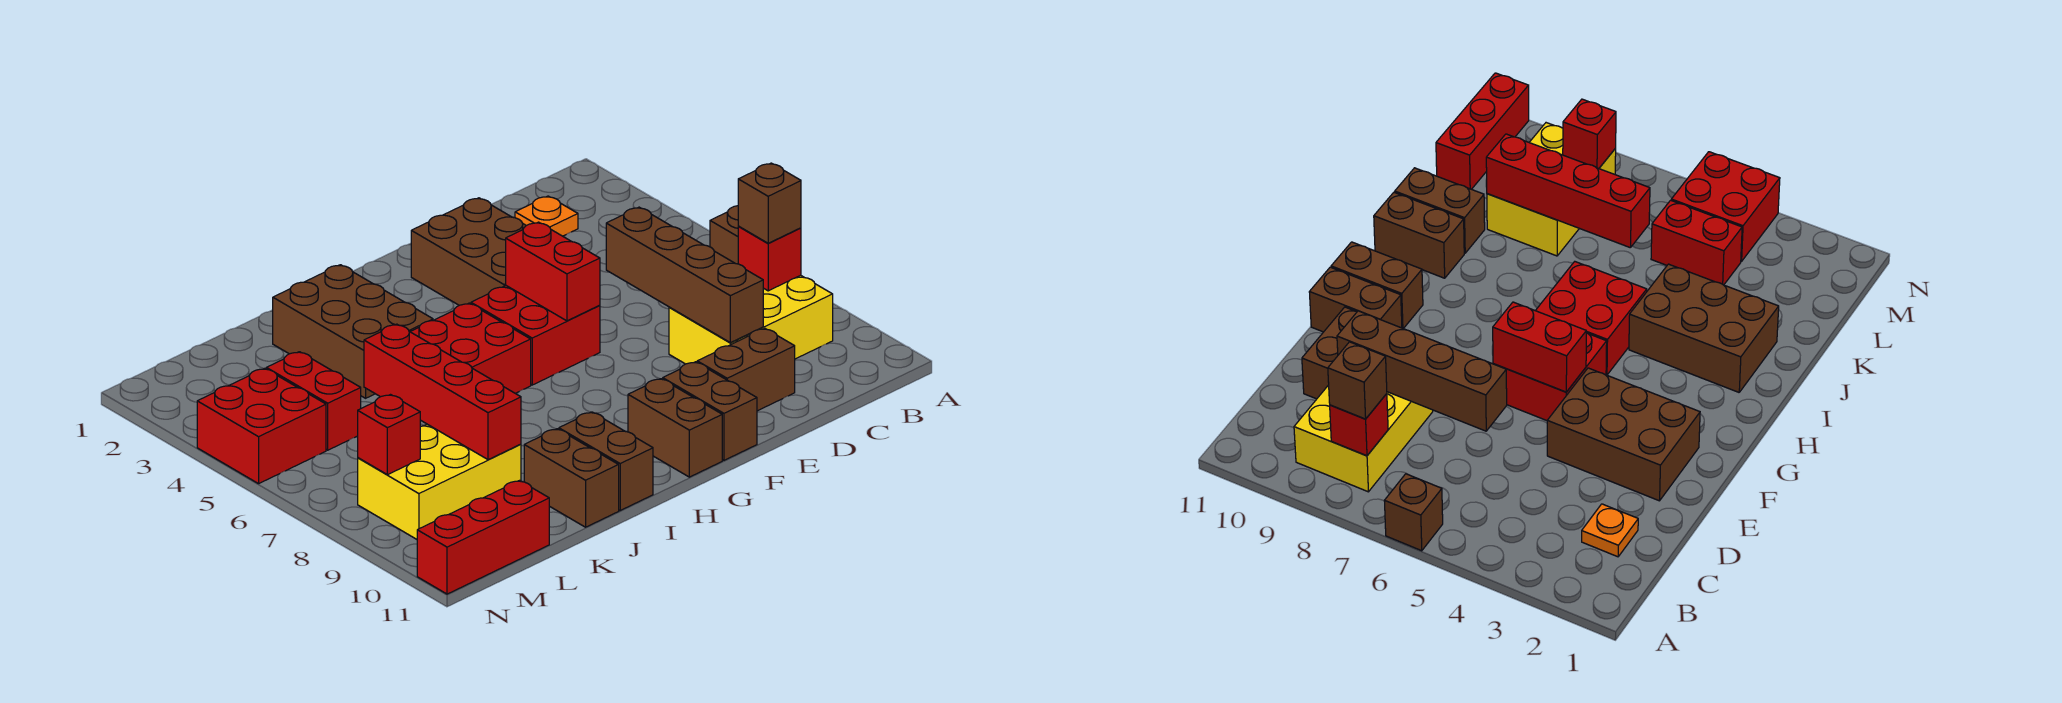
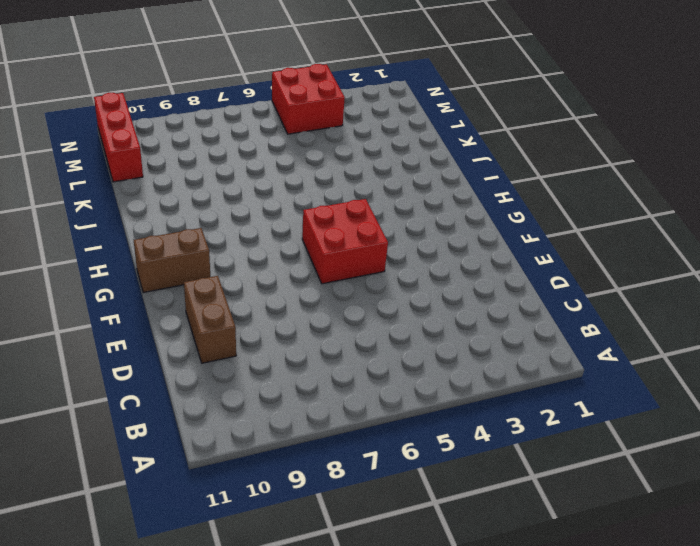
none -> brown brick A6 level 1
none -> yellow brick B8:D9 level 1
none -> orange plate C2 level 1

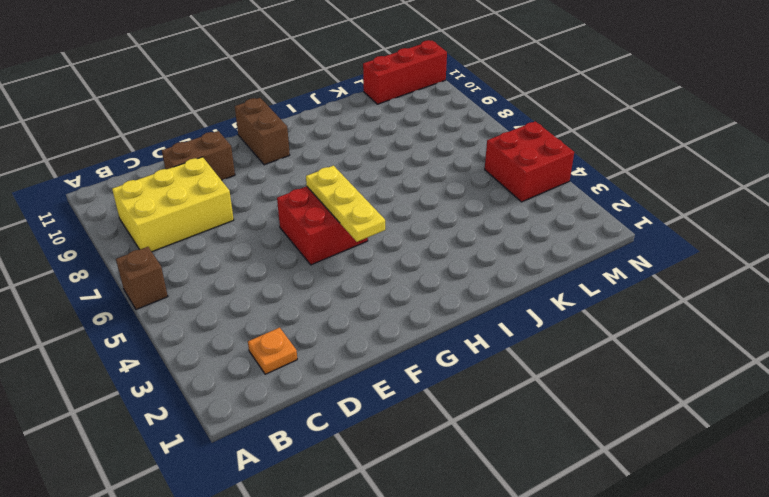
yellow plate G4:G6 level 2 -> none
none -> brown brick E2:F4 level 1
none -> brown brick F10:F11 level 1
none -> red brick H5:I6 level 1

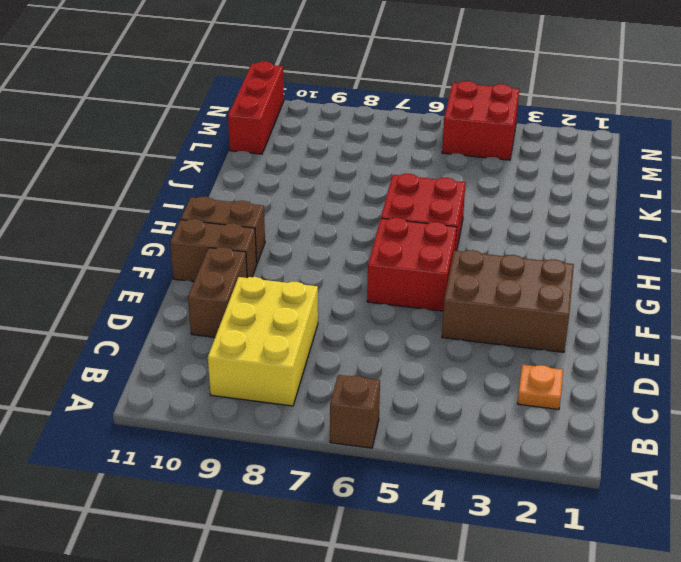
none -> brown brick I2:J4 level 1
none -> brown brick I10:I11 level 1
none -> brown brick J10:J11 level 1

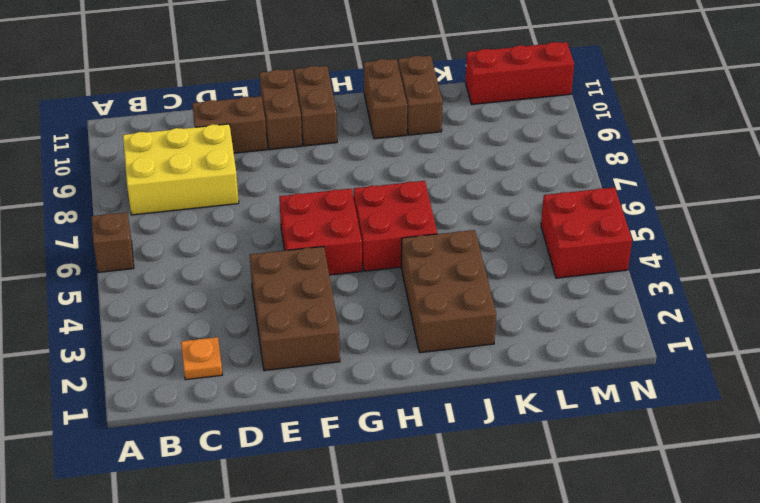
none -> yellow brick K8:M9 level 1
none -> red brick L4:L5 level 1
none -> red brick B8 level 2

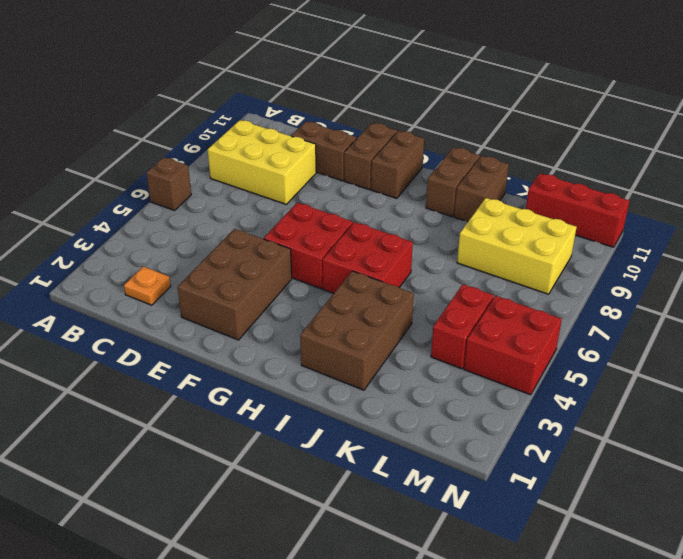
none -> red brick B8 level 2
none -> brown brick D6:D9 level 2
none -> red brick F5:F6 level 2

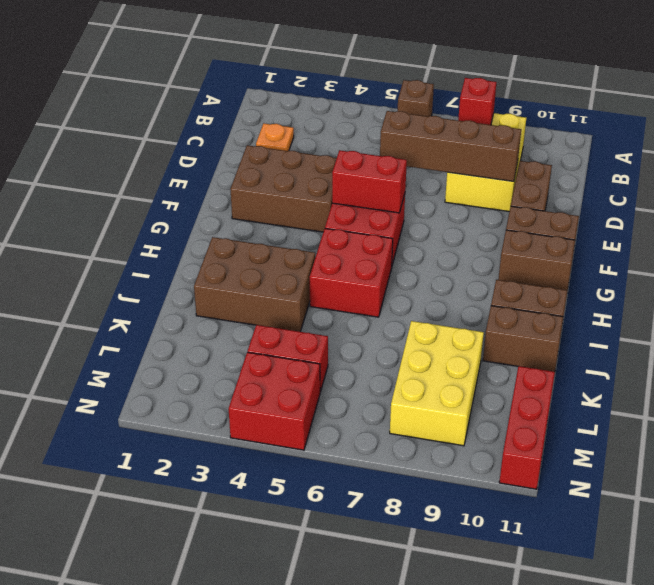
none -> red brick K6:K9 level 2
none -> red brick M8 level 2
none -> brown brick B8 level 3

